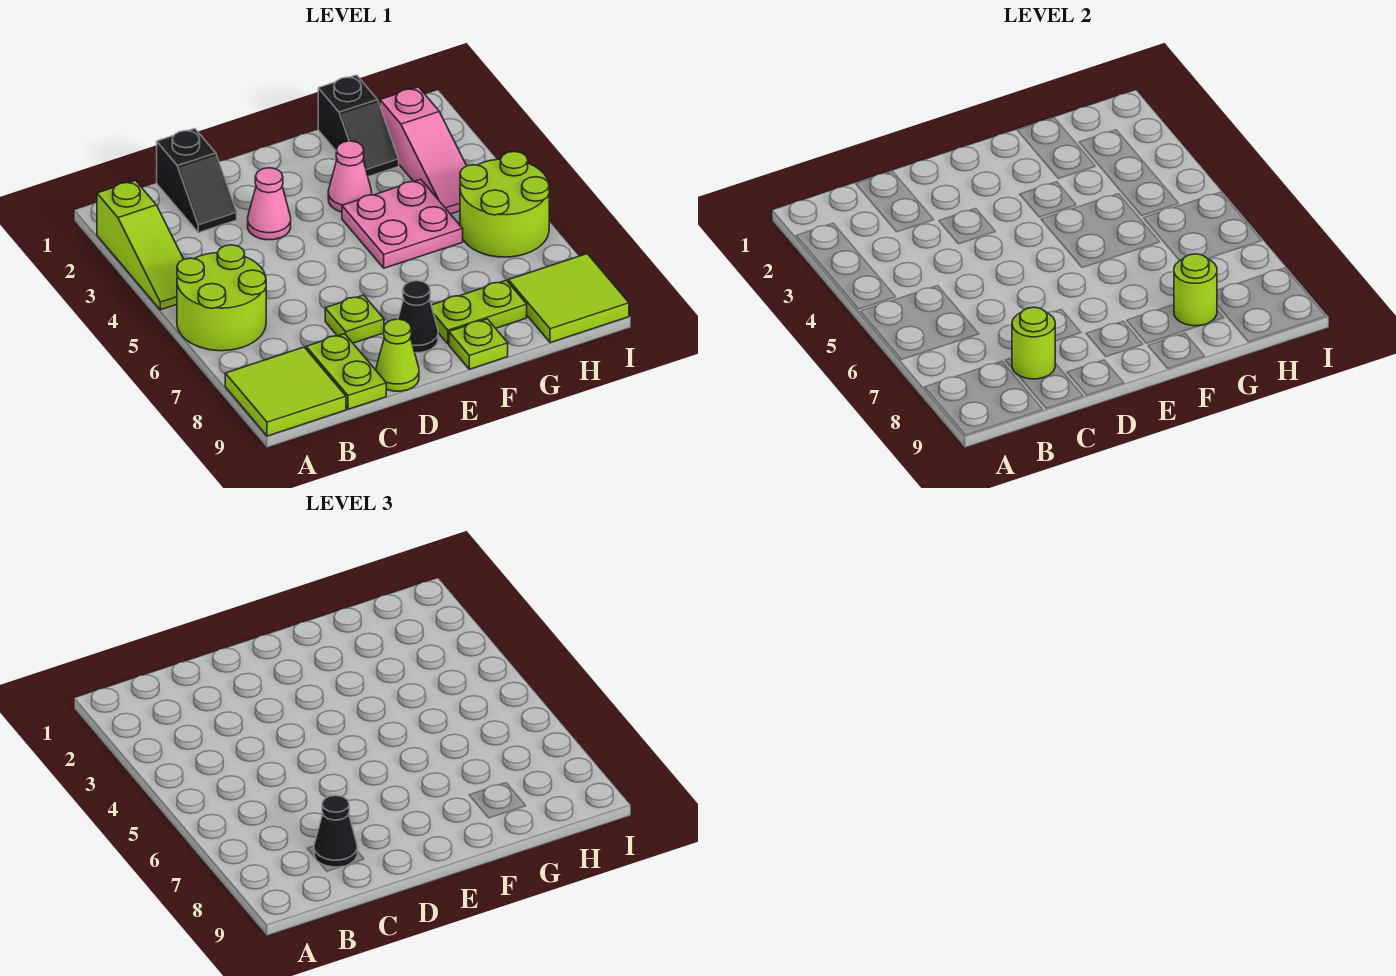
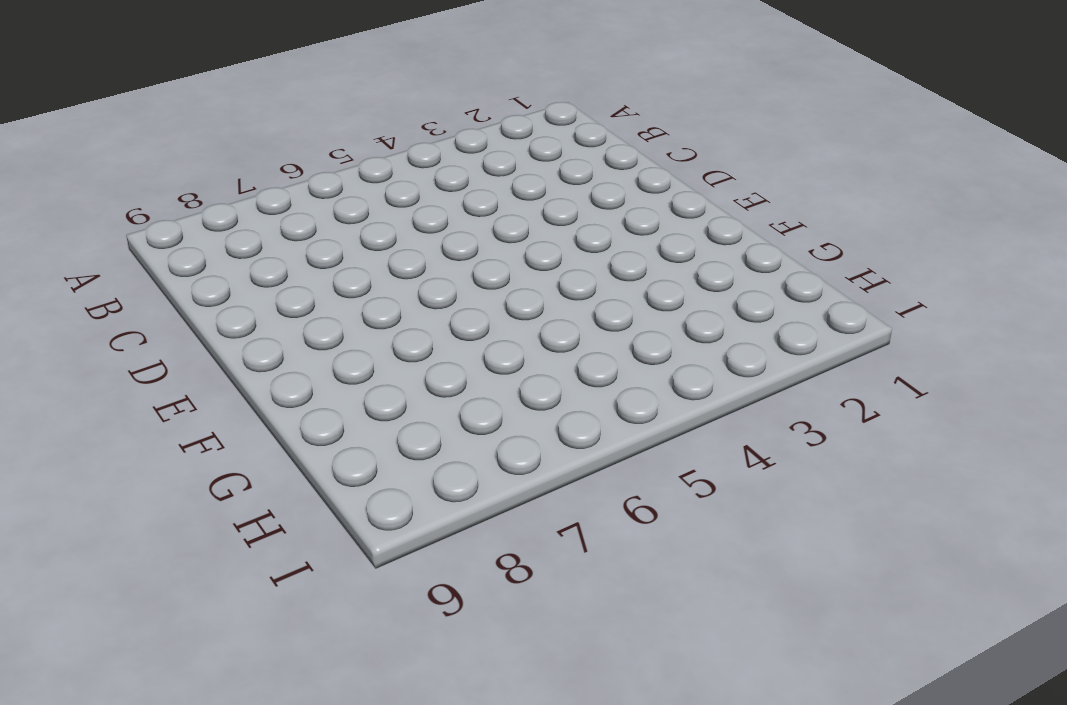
none -> lime slope A2:A4 level 1 top 2
none -> lime round brick A5:B6 level 1
none -> lime tile A8:B9 level 1

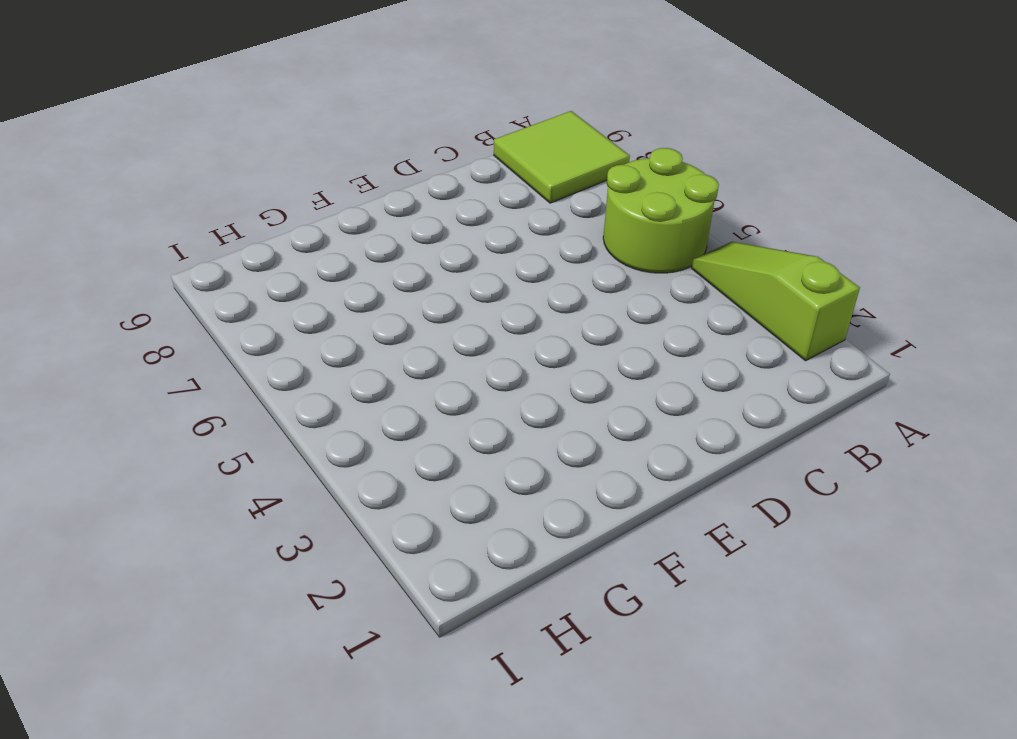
none -> black slope C1:C2 level 1 top 1
none -> lime plate C8:C9 level 1
none -> pink cone D3 level 1

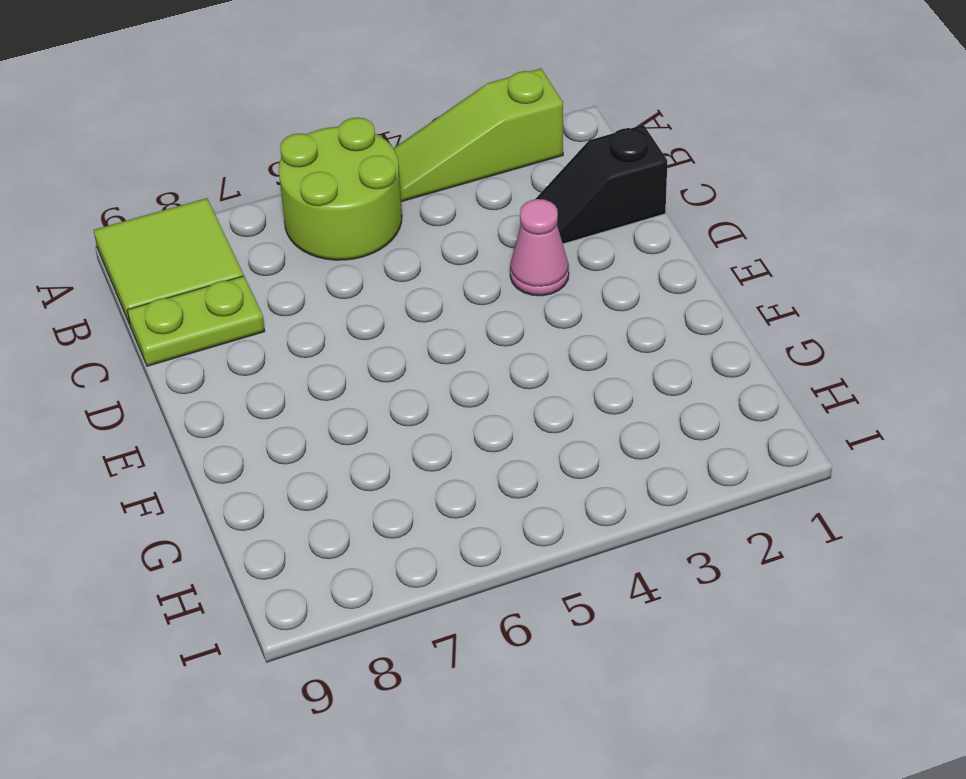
none -> lime plate D7 level 1
none -> lime cone D9 level 1
none -> black cone E8 level 1

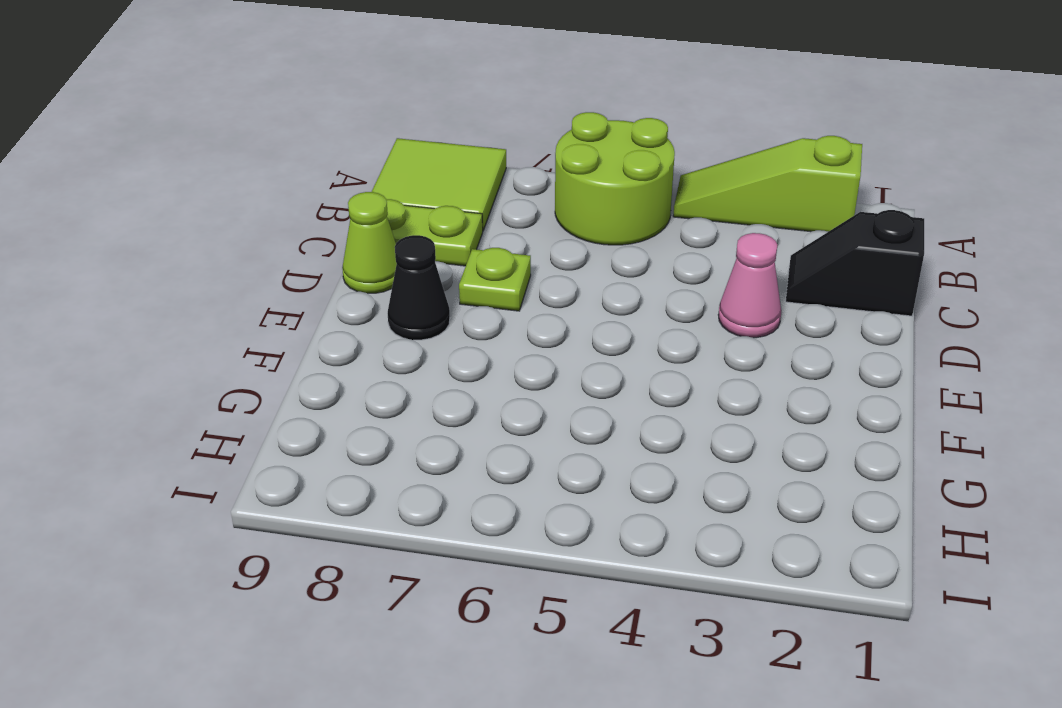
none -> pink cone F3 level 1
none -> pink plate F4:G5 level 1
none -> lime plate F8:G8 level 1

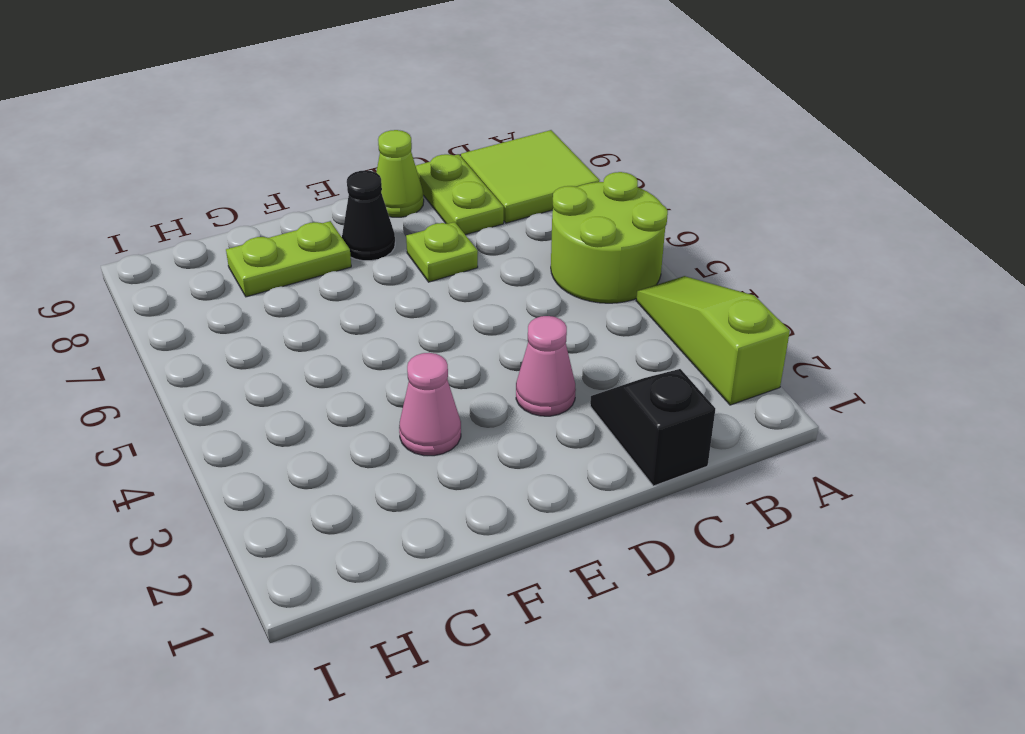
none -> pink plate F4:G5 level 1
none -> lime plate F9 level 1
none -> black slope G1:G2 level 1 top 1

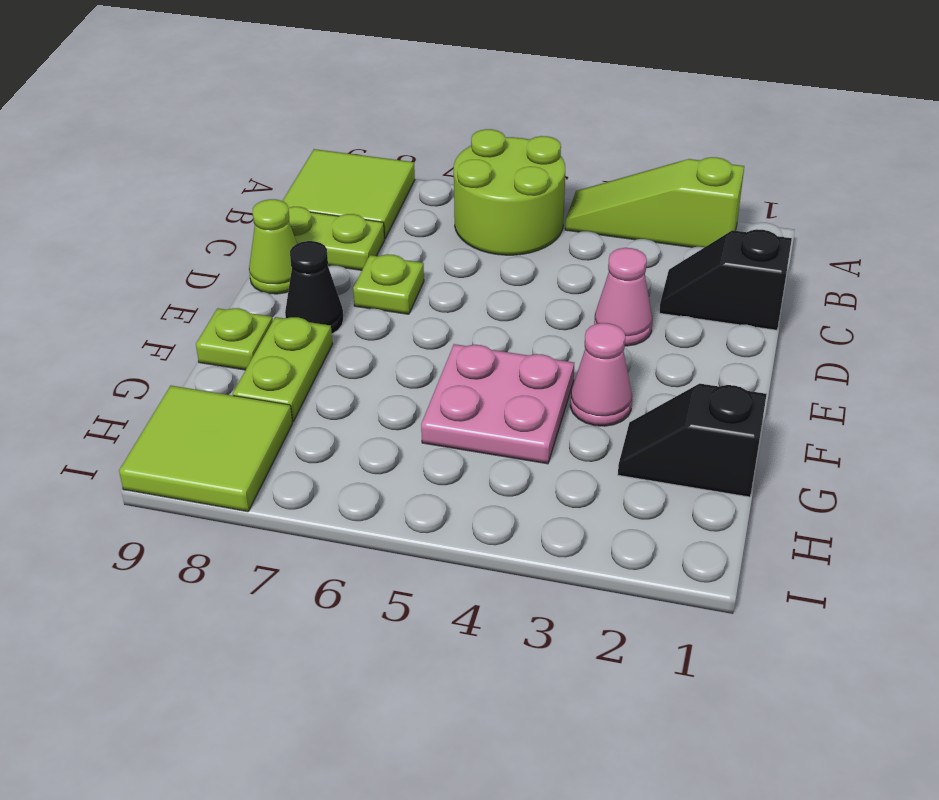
none -> pink slope H2:H4 level 1 top 2
none -> lime round brick H5:I6 level 1
none -> lime round brick C8 level 2

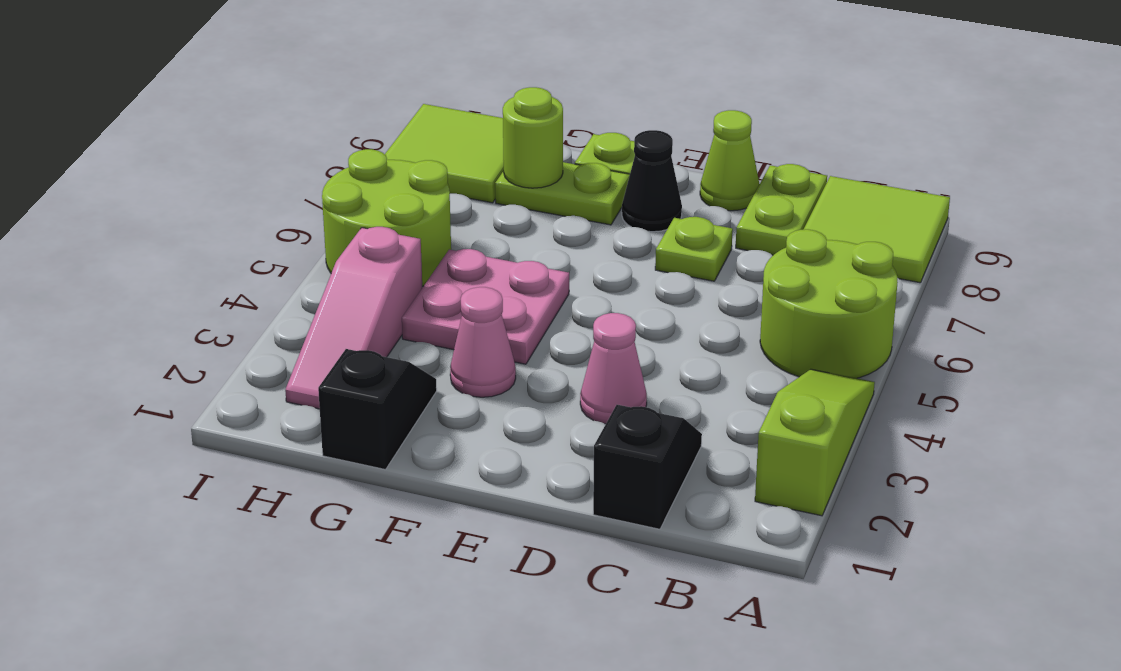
pink slope H2:H4 level 1 top 4 -> pink slope H2:H4 level 1 top 2
none -> lime round brick C8 level 2
none -> black cone C8 level 3

